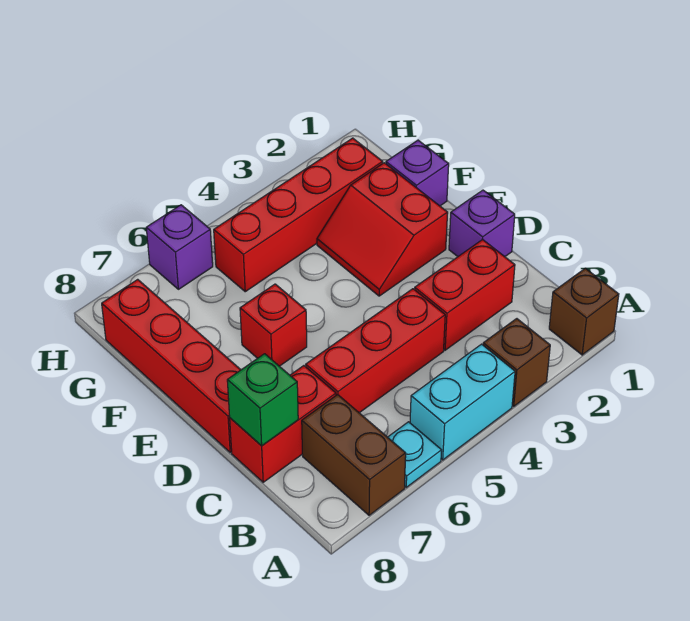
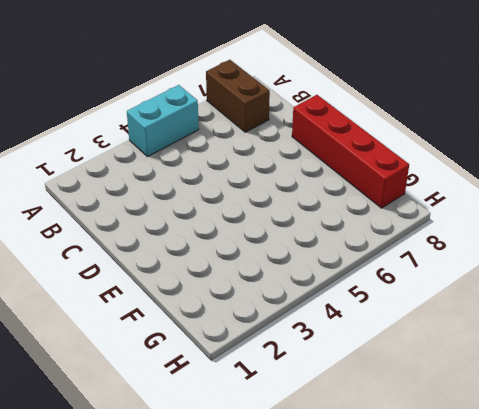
none -> brown brick A1 level 1
none -> brown brick A3 level 1
none -> cyan plate A6 level 1

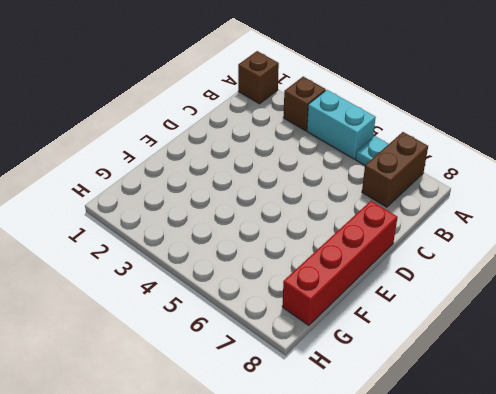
none -> red brick C2:C3 level 1
none -> red brick C4:C6 level 1
none -> red brick C7:C8 level 1

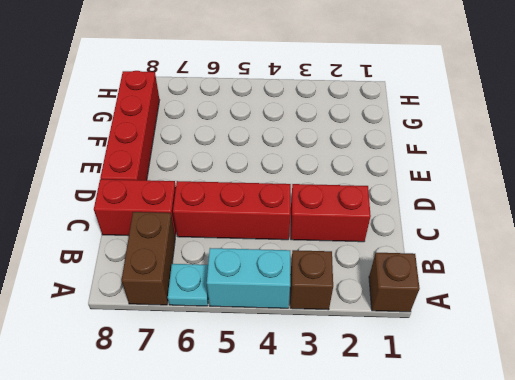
none -> purple brick D1 level 1
none -> red slope E2:F3 level 1 top 2
none -> red brick E6 level 1

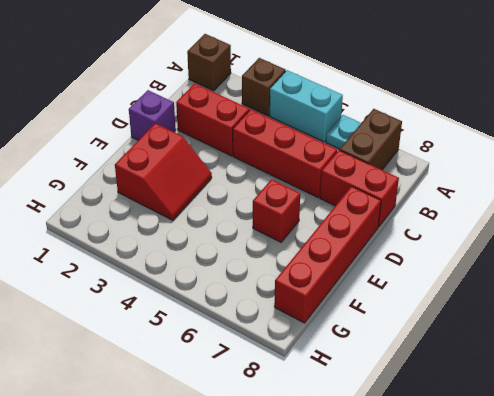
none -> purple brick F1 level 1
none -> red brick G2:G5 level 1
none -> purple brick H6 level 1

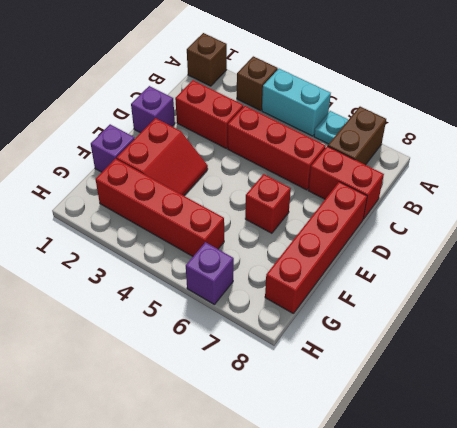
none -> green brick C8 level 2

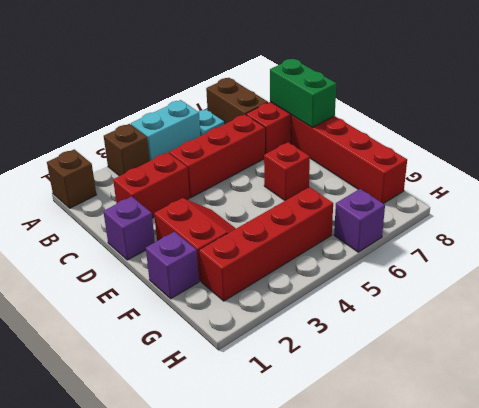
green brick C8:D8 level 2 -> green brick C8 level 2

